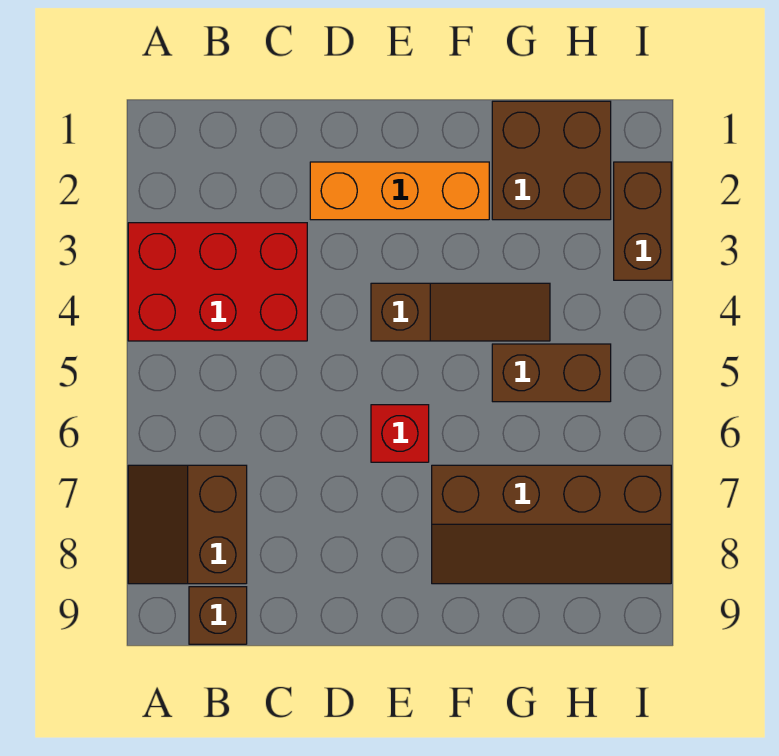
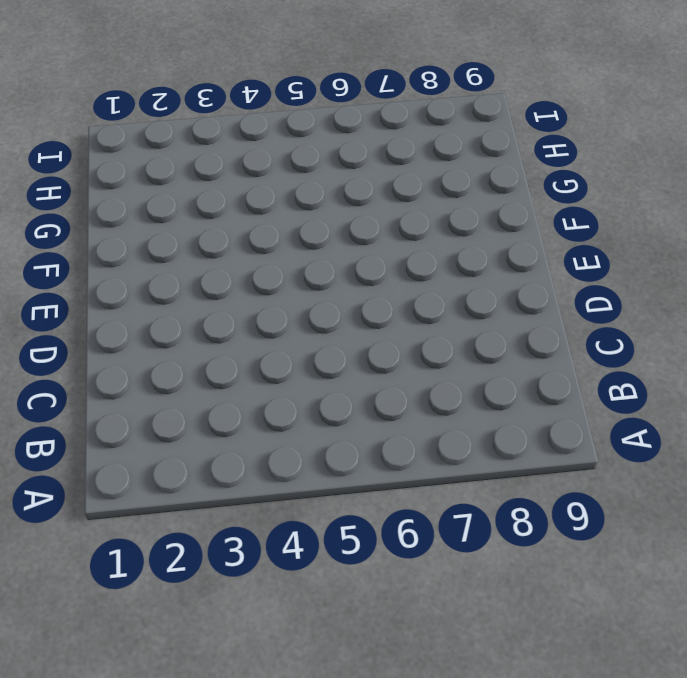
none -> red brick A3:C4 level 1
none -> brown slope A7:B8 level 1 top B

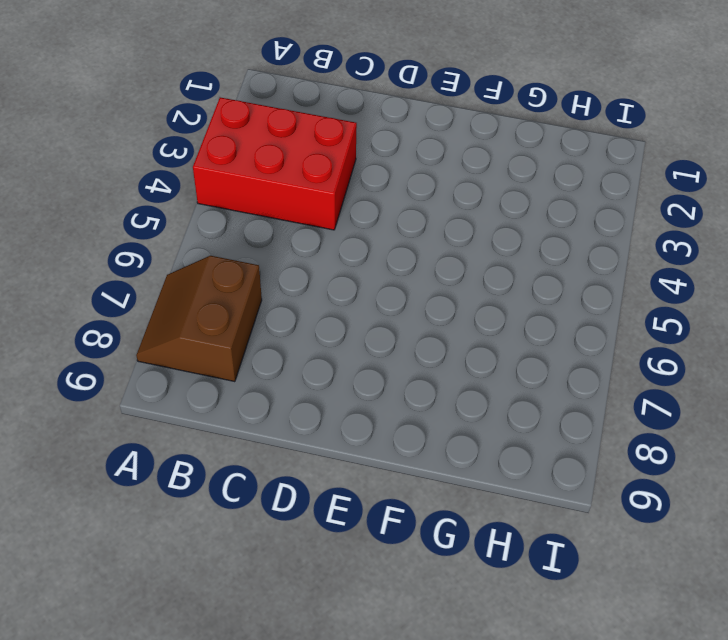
none -> brown brick B9 level 1
none -> orange brick D2:F2 level 1

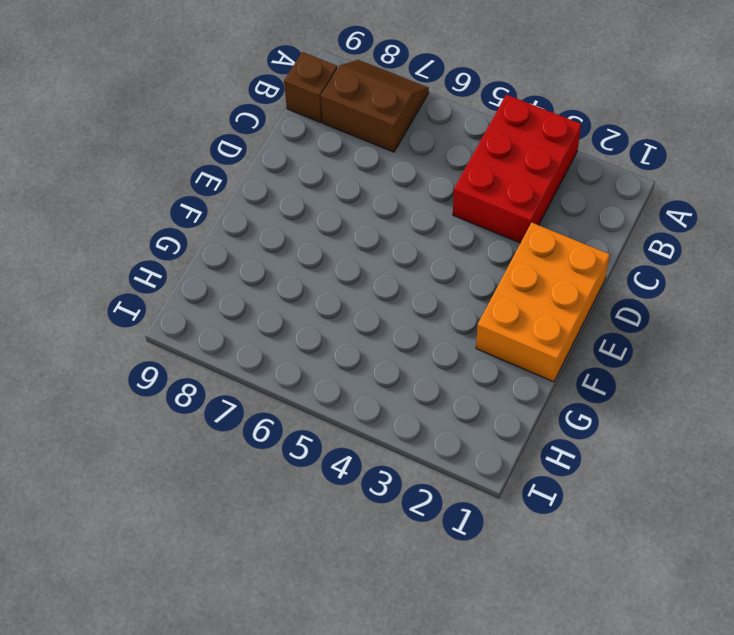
orange brick D1:F2 level 1 -> orange brick D2:F2 level 1
none -> brown slope E4:G4 level 1 top E
none -> red brick E6 level 1

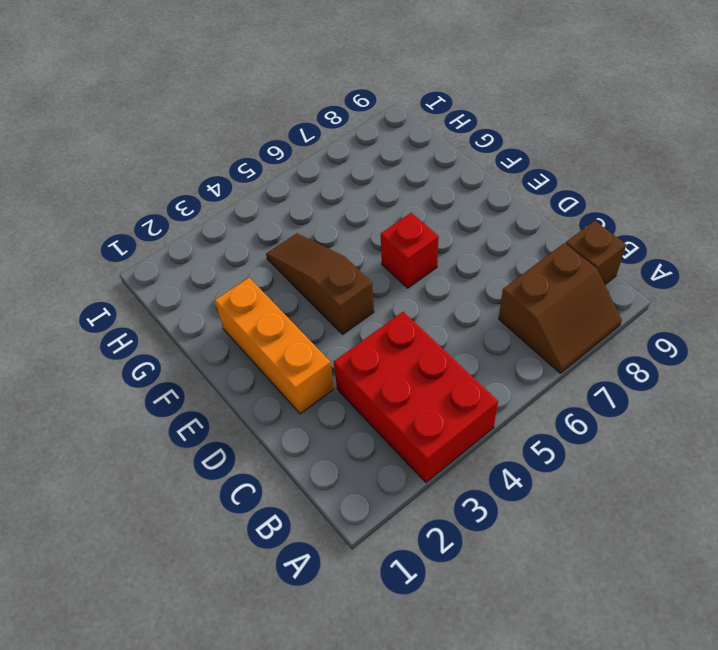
none -> brown slope F7:I8 level 1 top 7
none -> brown brick G1:H2 level 1

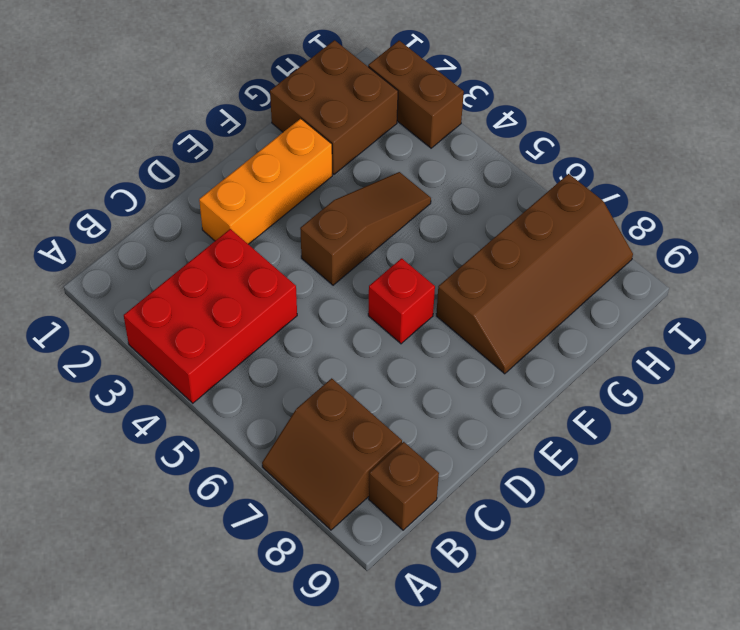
none -> brown brick G5:H5 level 1

